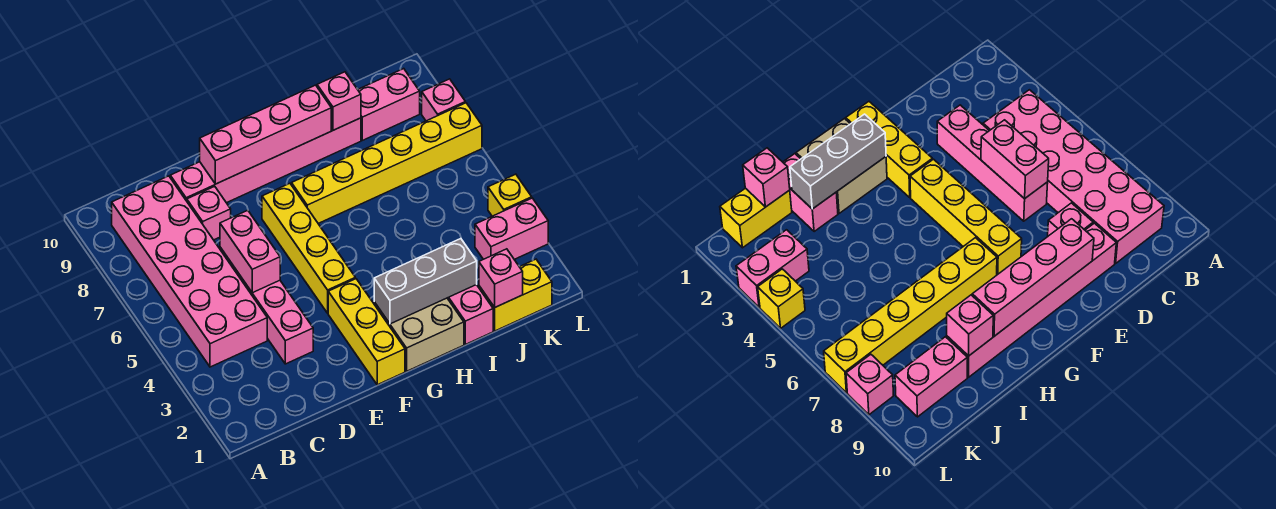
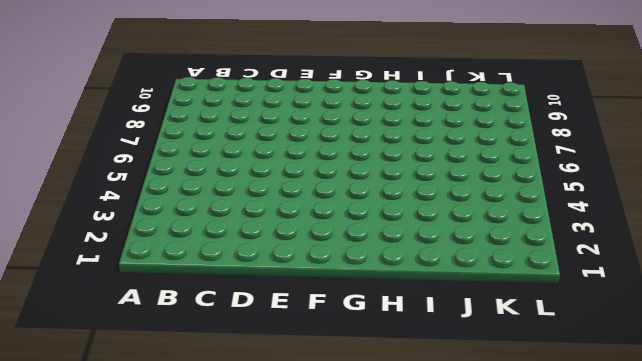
none -> pink brick B4:C9 level 1
none -> pink brick D3:D6 level 1
none -> pink brick D8 level 1

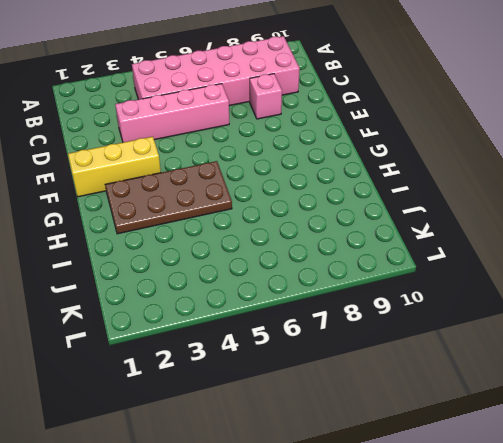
brown plate G2:H5 level 1 -> tan brick G1:H2 level 1
none -> pink brick D9:I9 level 1
none -> yellow brick F4:F7 level 1
none -> yellow brick G7:L7 level 1

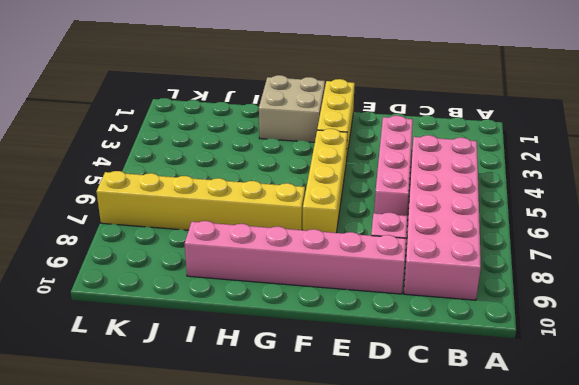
none -> pink brick I1:I2 level 1
none -> yellow brick J1:K1 level 1
none -> pink brick J9:K9 level 1

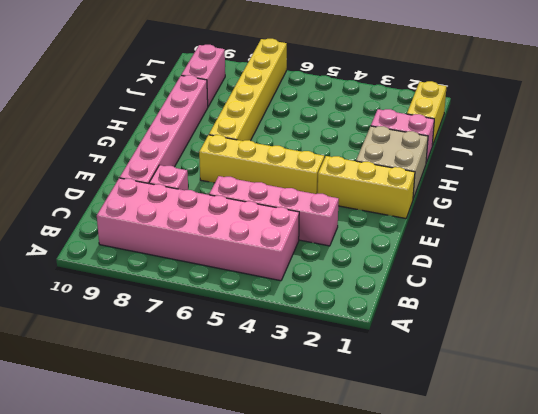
none -> pink brick K3:L3 level 1
none -> yellow brick L4 level 1
none -> pink brick L8 level 1

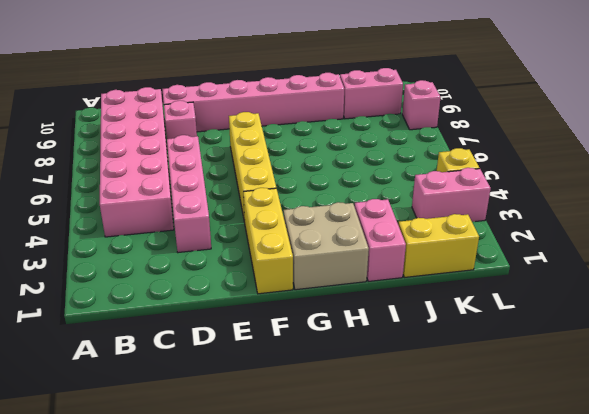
none -> yellow brick G7:L7 level 1
none -> pink brick D5:D6 level 2
none -> pink brick E9:H9 level 2

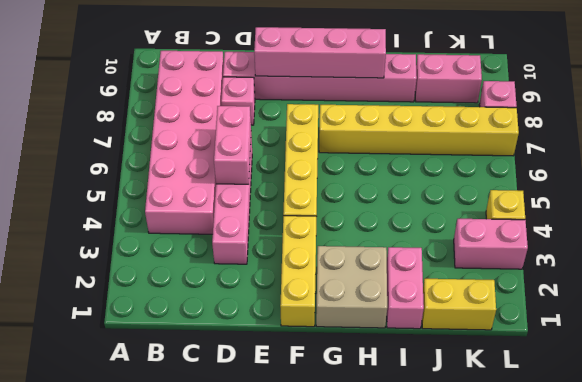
none -> grey brick G2:I2 level 2
none -> pink brick I9 level 2
none -> pink brick J1 level 2

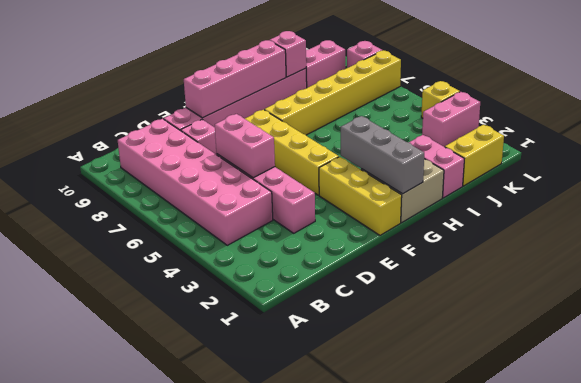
grey brick G1:G3 level 2 -> grey brick G2:I2 level 2
none -> pink brick J1 level 2

